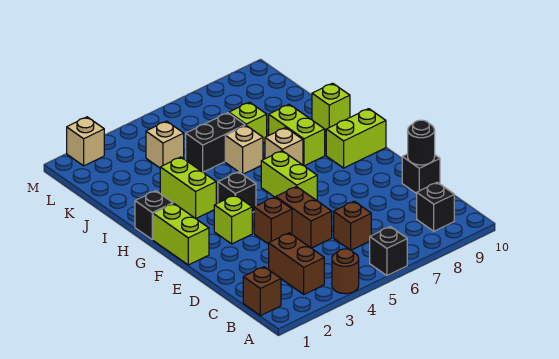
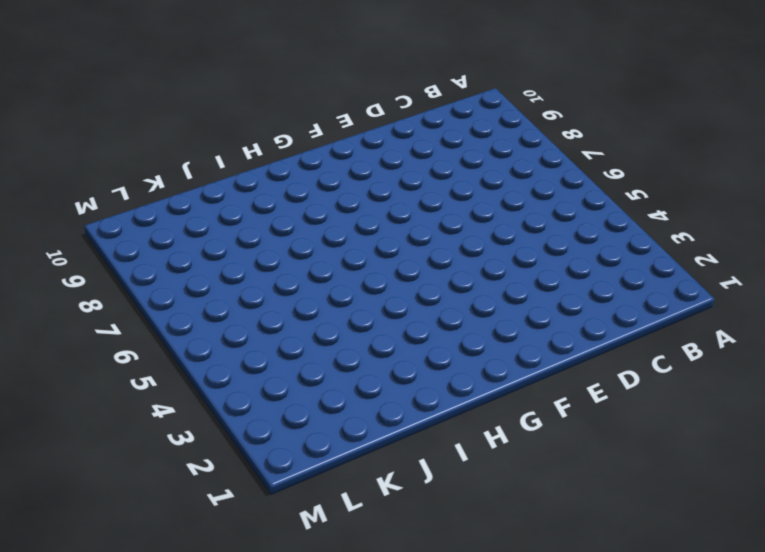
none -> brown round brick A4 level 1
none -> black brick A6 level 1
none -> brown brick B1 level 1

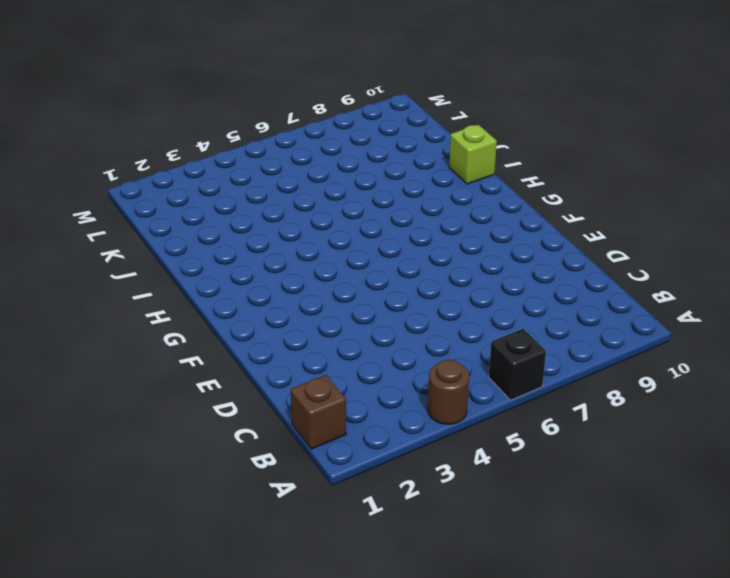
none -> brown brick B3:C3 level 1
none -> black brick B9 level 1
none -> brown brick C6 level 1

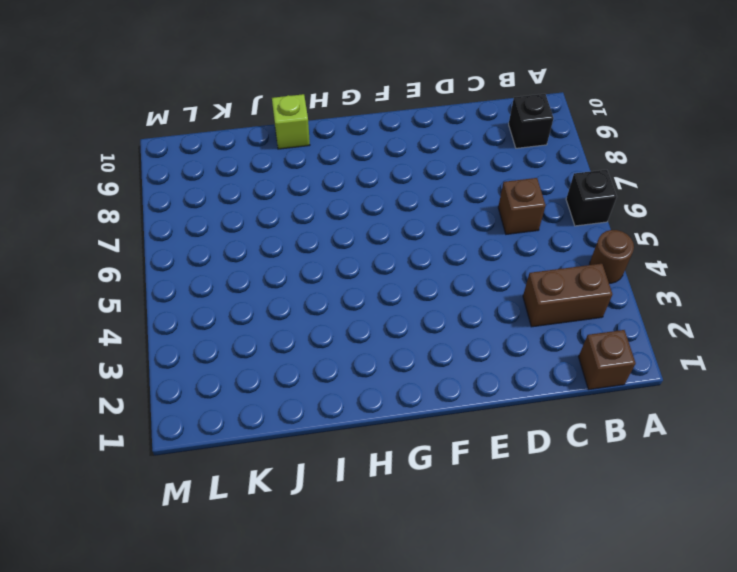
none -> brown brick D5:E5 level 1
none -> black brick D10 level 1
none -> brown brick E4 level 1

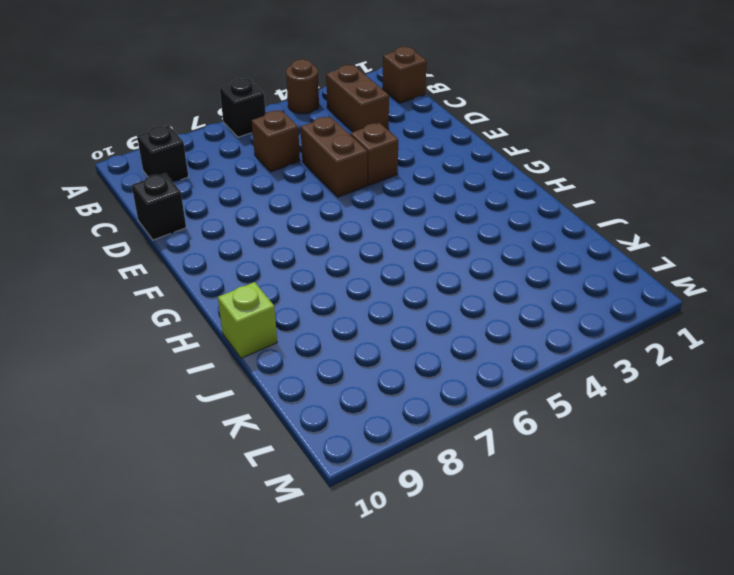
none -> lime brick F1:G1 level 1
none -> lime brick F3 level 1
none -> lime brick F6:G6 level 1

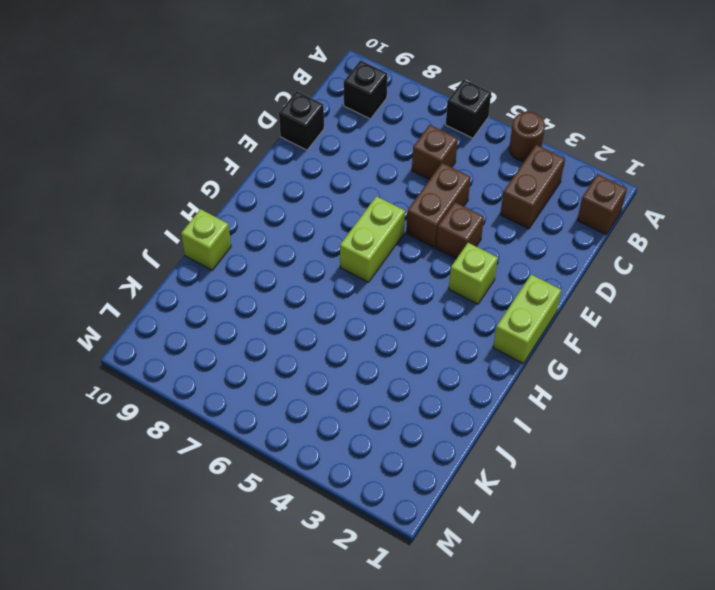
none -> black brick G4 level 1
none -> lime brick G9:G10 level 1
none -> black brick H1 level 1

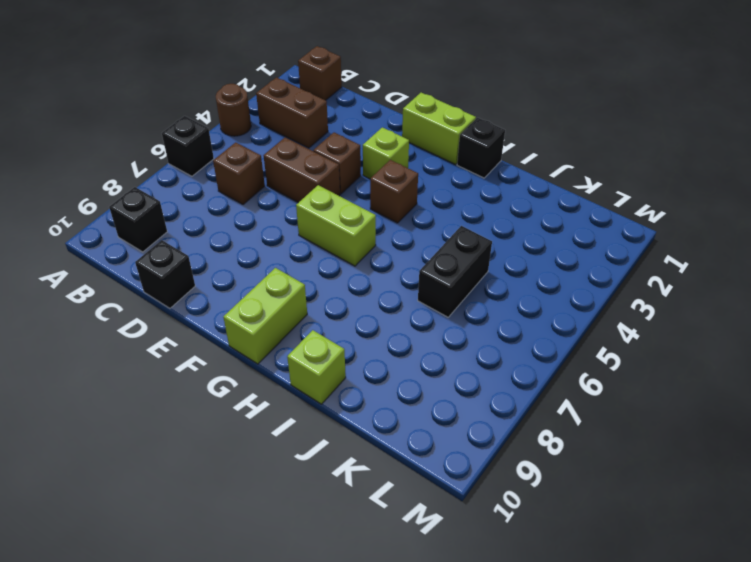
brown brick G4 level 1 -> black brick G4 level 1
none -> lime brick H3:I3 level 1
none -> tan brick H7 level 1
none -> lime brick H8:I8 level 1

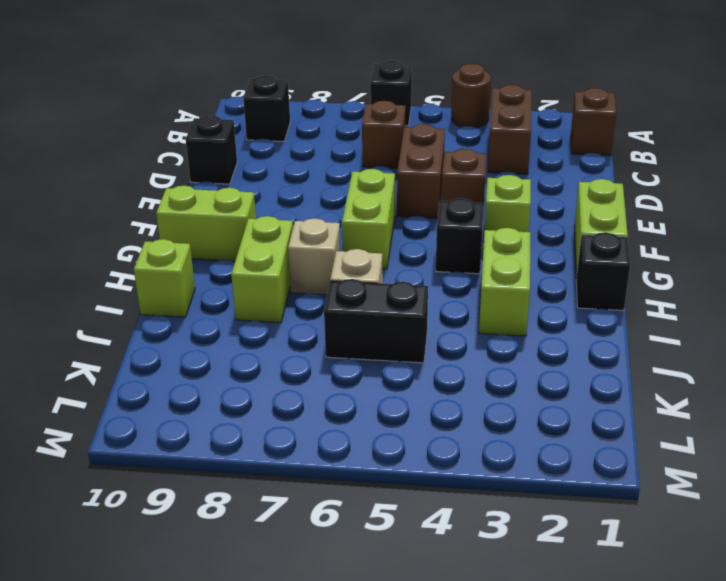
none -> lime brick J7 level 1
none -> tan brick K4 level 1
none -> tan brick M2 level 1

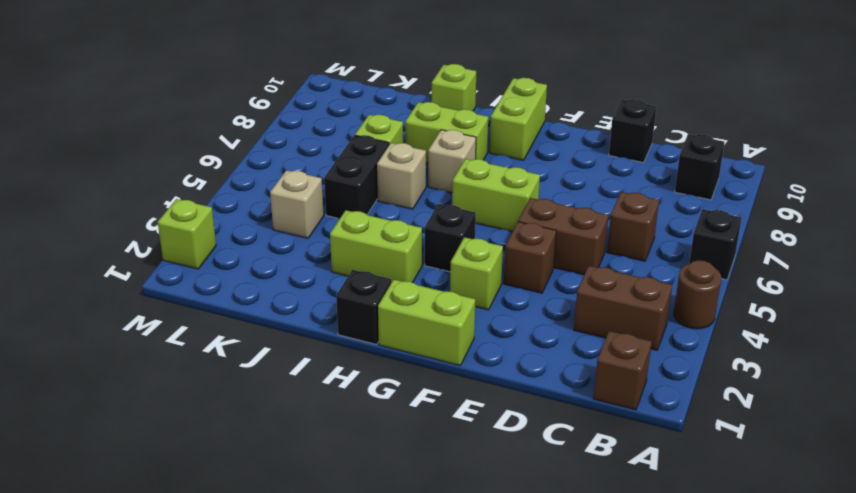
lime brick M2 level 1 -> tan brick M2 level 1
none -> black round brick D10 level 2

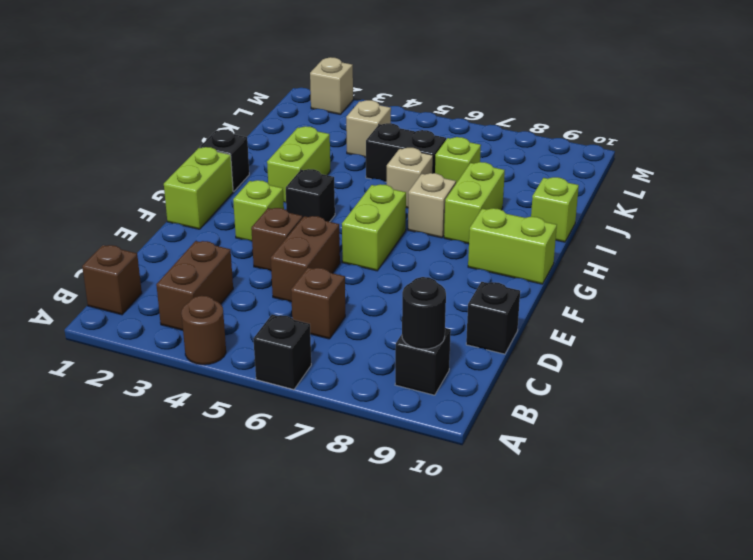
black round brick B9 level 2 -> black round brick D10 level 2

